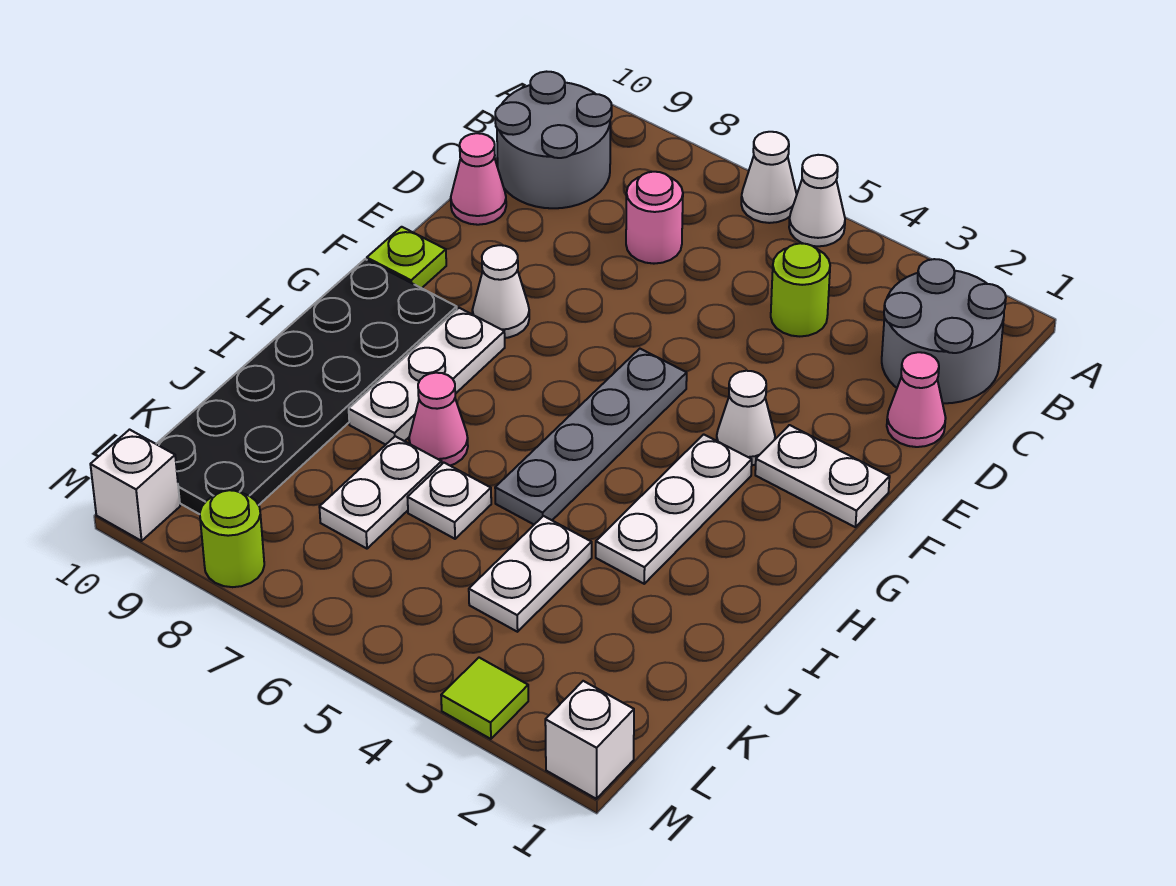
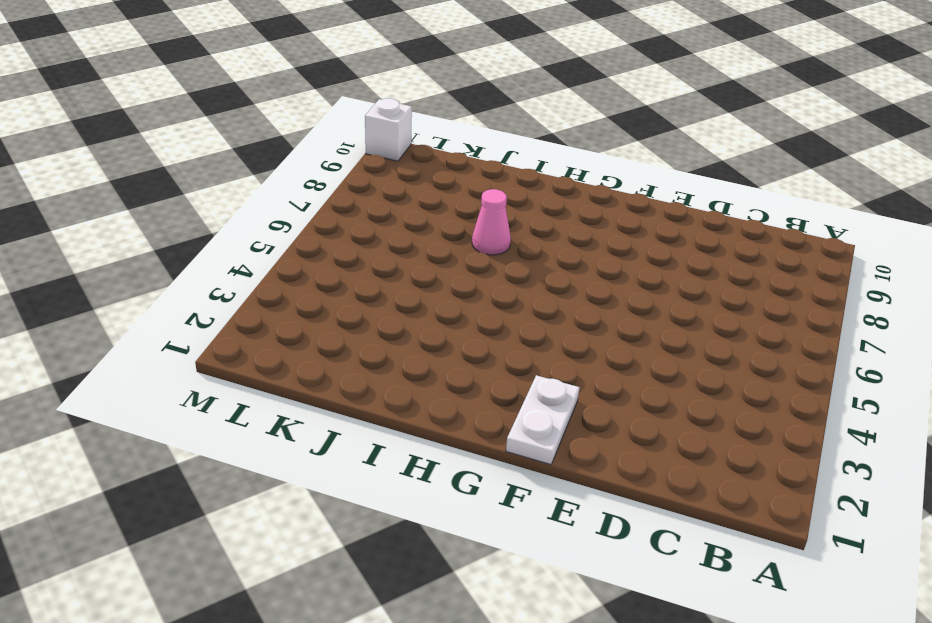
none -> white cone A5 level 1
none -> white cone A6 level 1
none -> grey round brick B1:C2 level 1

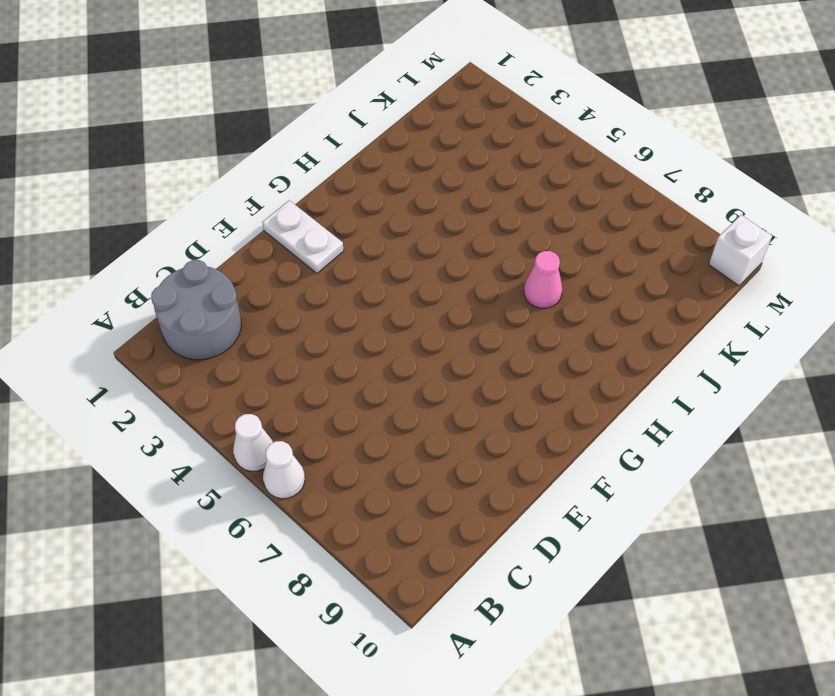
none -> grey round brick B9:C10 level 1
none -> lime round brick C4 level 1
none -> pink round brick C7 level 1

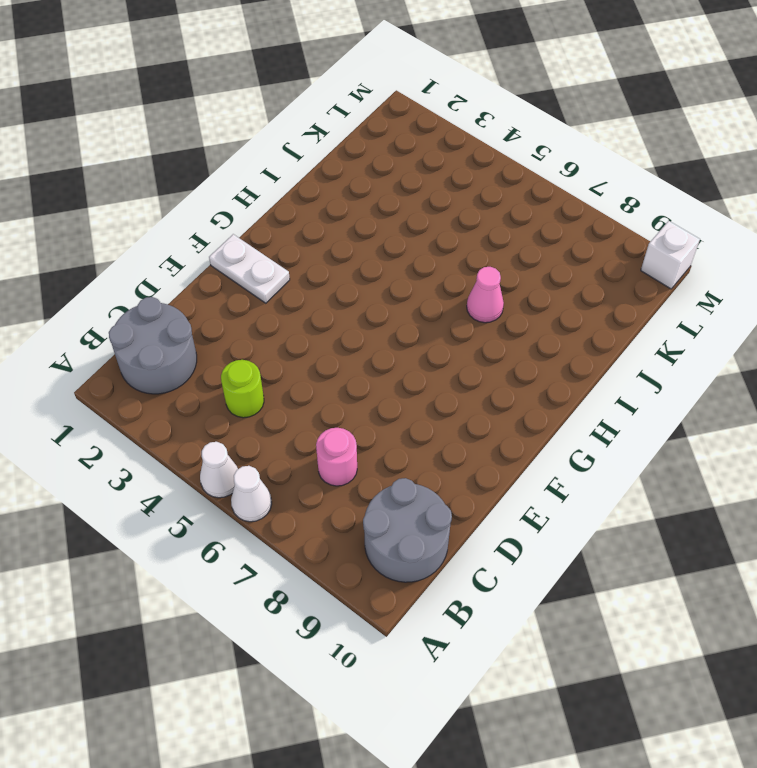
none -> pink cone D1 level 1
none -> pink cone D10 level 1
none -> white cone F3 level 1

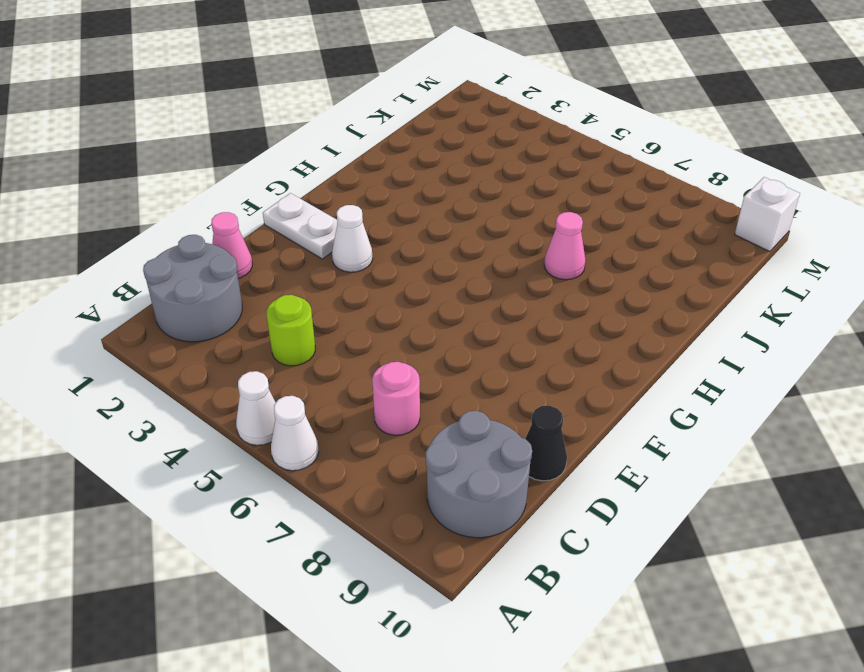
black cone D10 level 1 -> pink cone D10 level 1
none -> grey plate F5:I5 level 1
none -> white cone F8 level 1
none -> lime plate F10 level 1

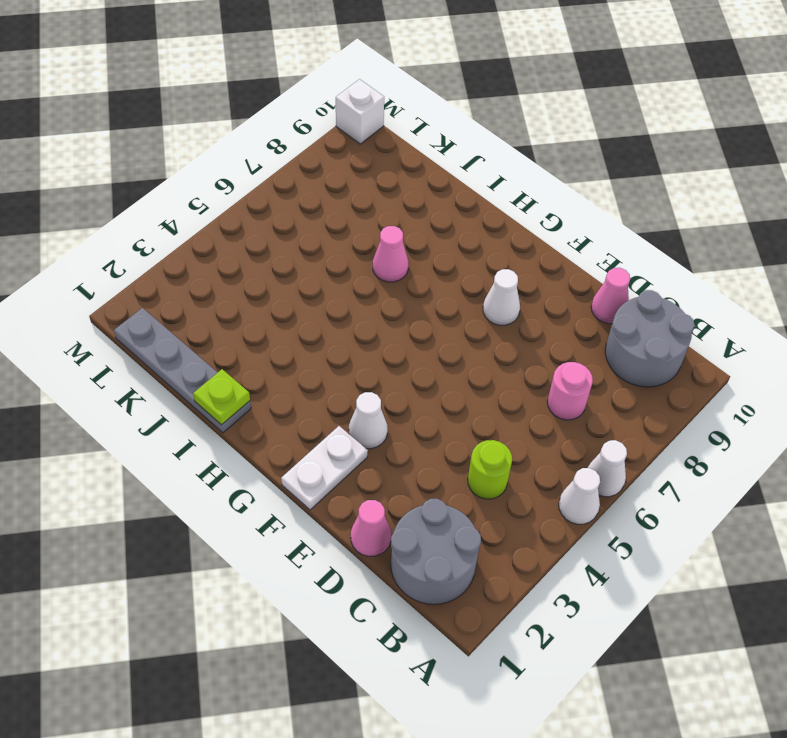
grey plate I1:L1 level 1 -> grey plate F5:I5 level 1
lime plate I1 level 2 -> lime plate F10 level 1
none -> white plate G3:I3 level 1
none -> white plate G8:I8 level 1
none -> black plate G9:L10 level 1

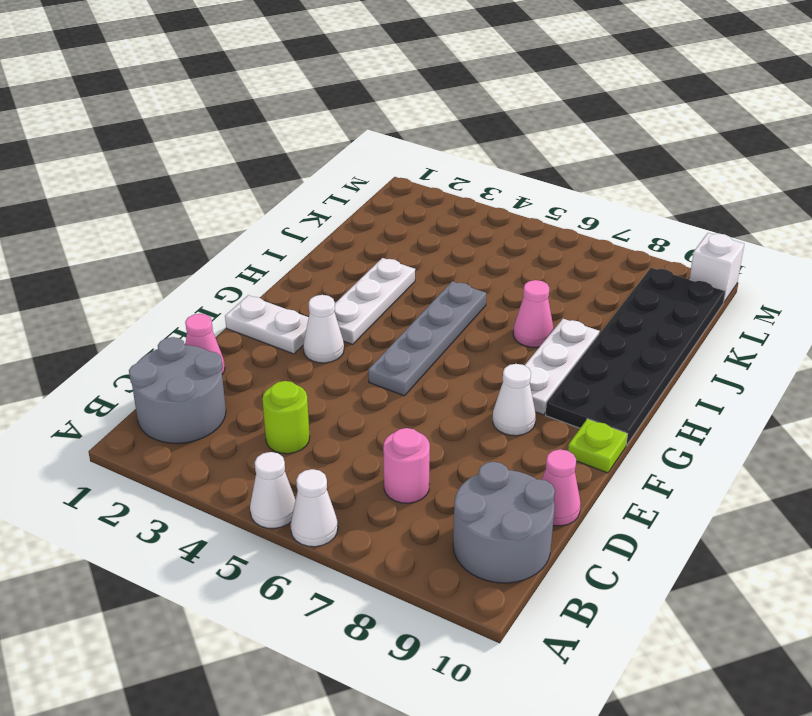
none -> white plate J4:K4 level 1
none -> white plate J6 level 1
none -> white plate J7:K7 level 1

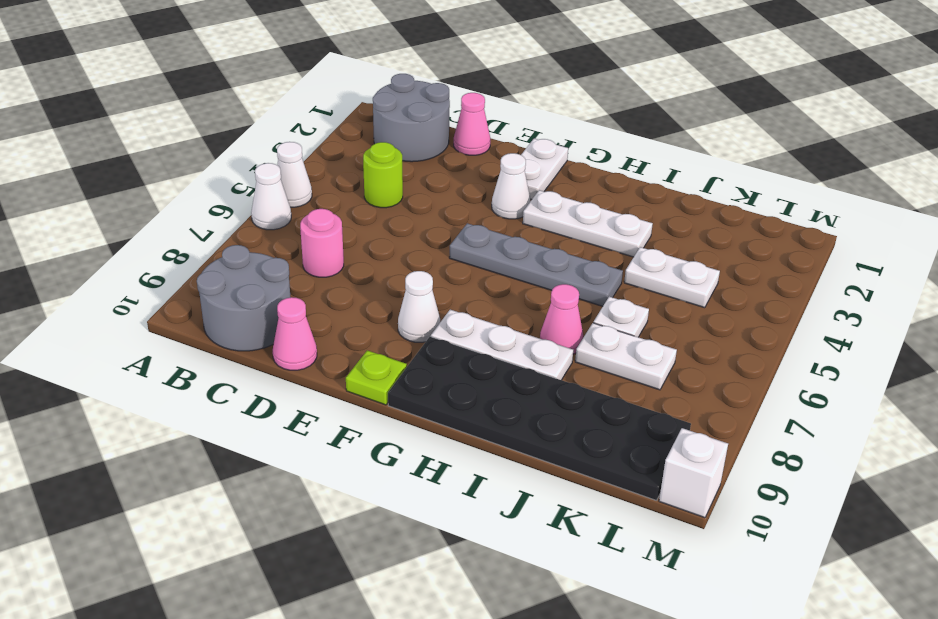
none -> white brick M1 level 1
none -> lime tile M3 level 1
none -> lime round brick M8 level 1

